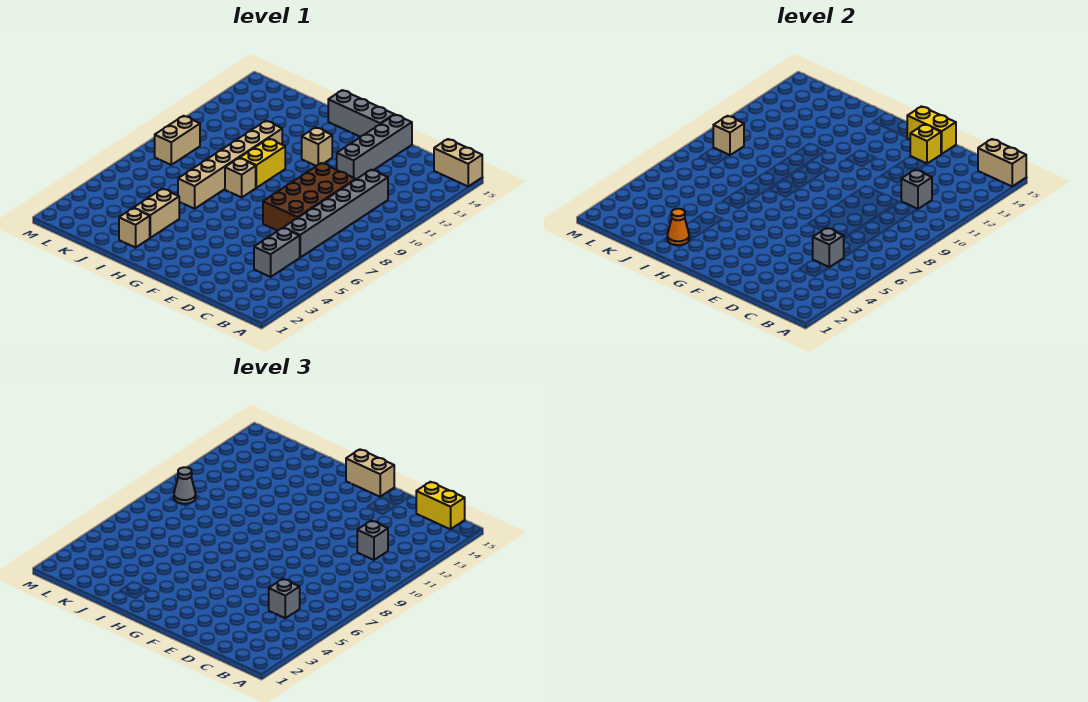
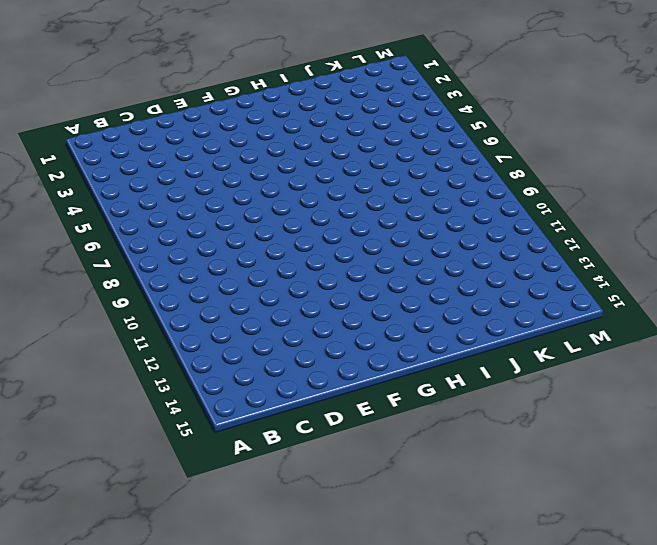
none -> tan brick A15:B15 level 1
none -> grey brick C4:C5 level 1
none -> grey brick C6:C11 level 1

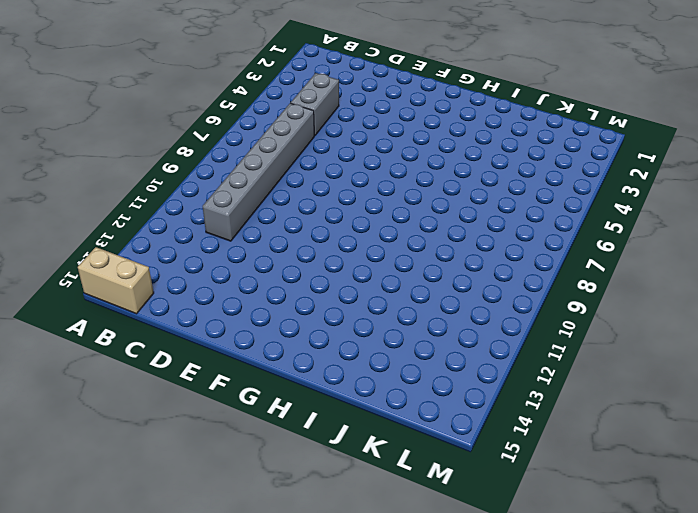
none -> brown brick D7:E10 level 1
none -> grey brick E12:E15 level 1
none -> grey brick F15:H15 level 1

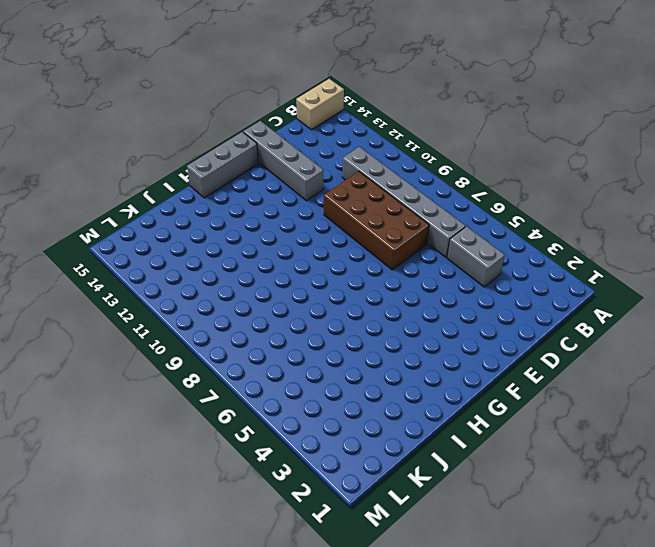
none -> tan brick G12 level 1
none -> tan brick H8 level 1
none -> yellow brick H9:H10 level 1

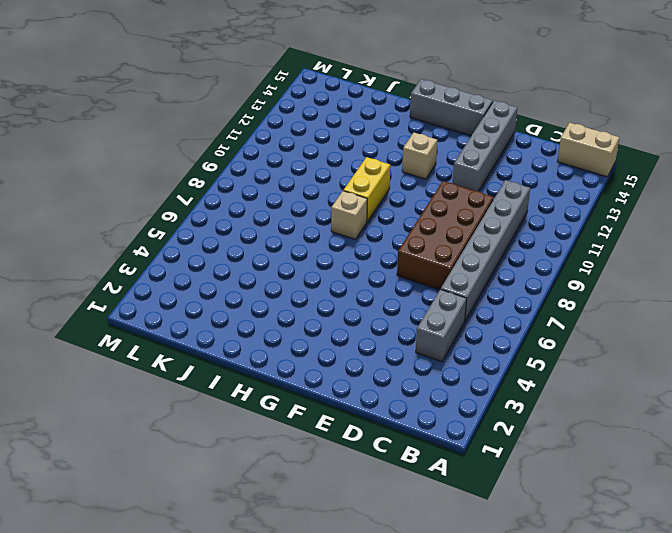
none -> tan brick I2 level 1
none -> tan brick I3:I4 level 1
none -> tan brick I6:I11 level 1

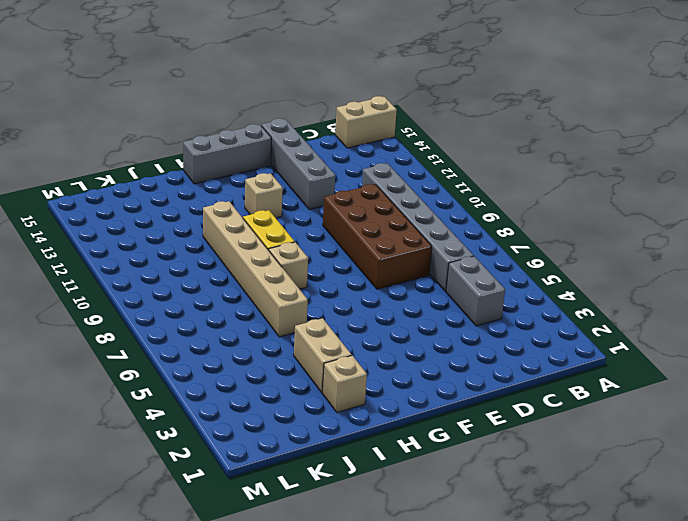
none -> tan brick L8:L9 level 1
none -> tan brick A15:B15 level 2
none -> grey brick C5 level 2

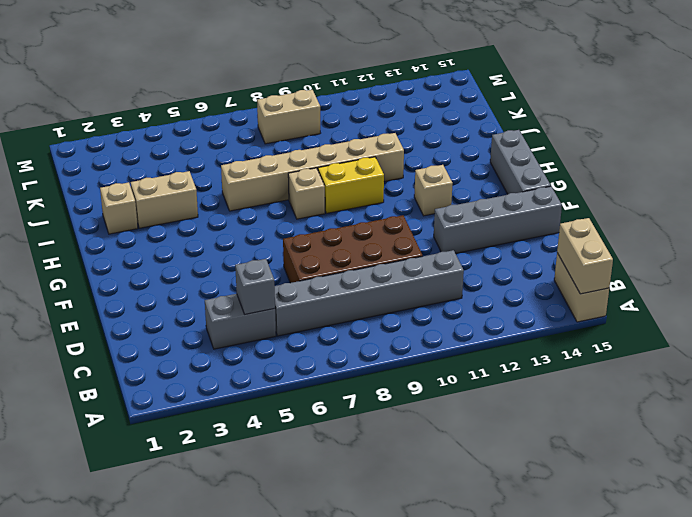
none -> grey brick C11 level 2
none -> yellow brick E14 level 2
none -> yellow brick E15:F15 level 2

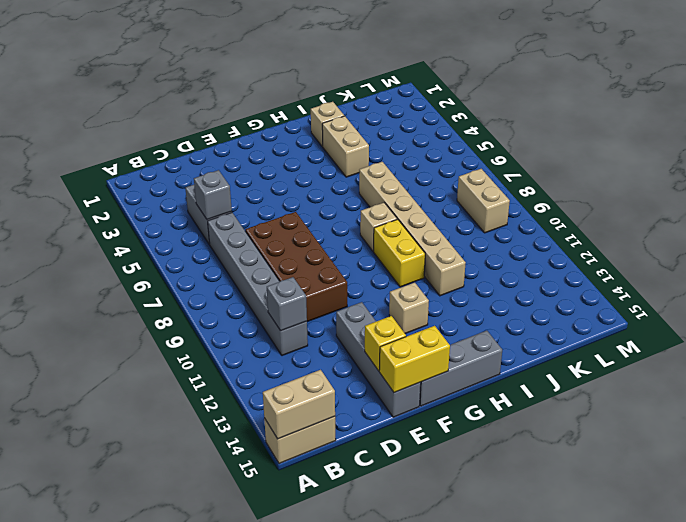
none -> orange cone I2 level 2
none -> tan brick L9 level 2
none -> yellow brick B15:C15 level 3

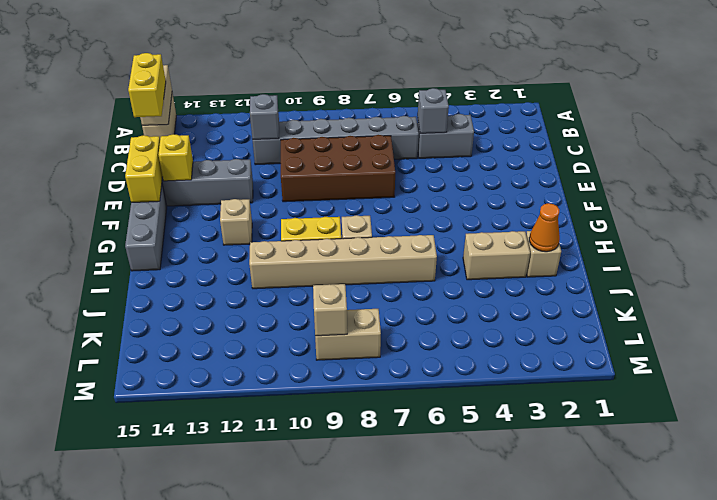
none -> grey brick C5 level 3
none -> grey brick C11 level 3
none -> tan brick F15:G15 level 3

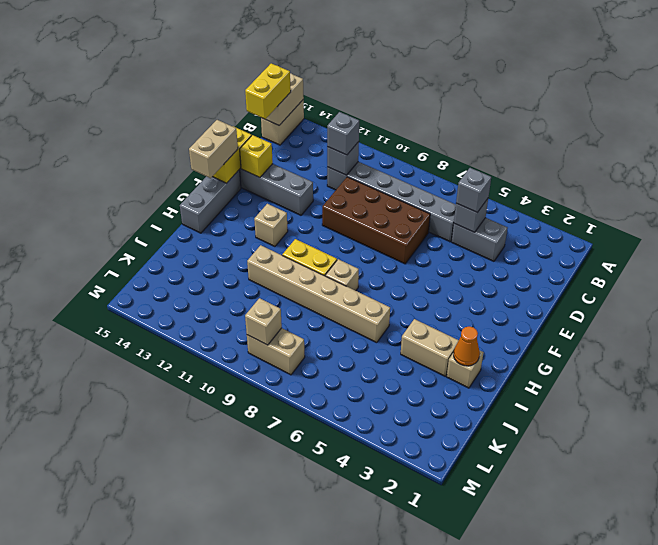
none -> grey cone L9 level 3

